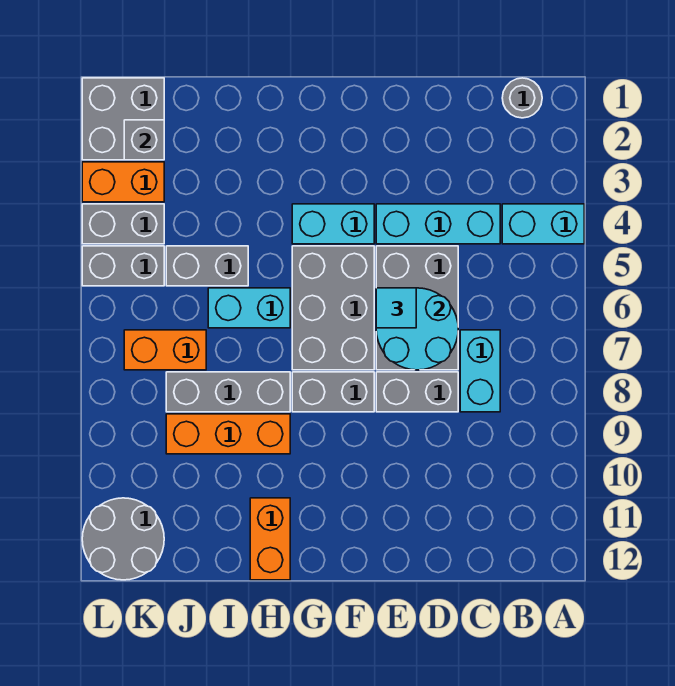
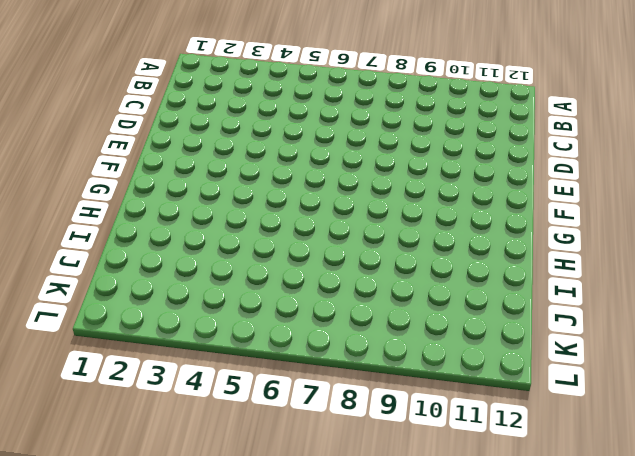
none -> cyan brick A4:B4 level 1
none -> grey round brick B1 level 1
none -> cyan brick C4:E4 level 1

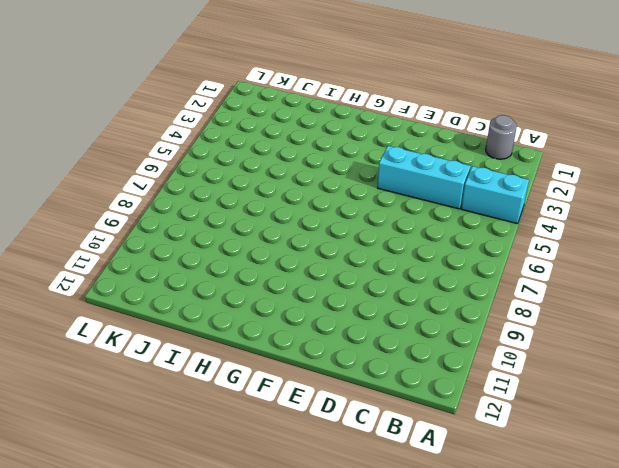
none -> cyan brick C7:C8 level 1
none -> grey brick D5:E7 level 1
none -> grey brick D8:E8 level 1

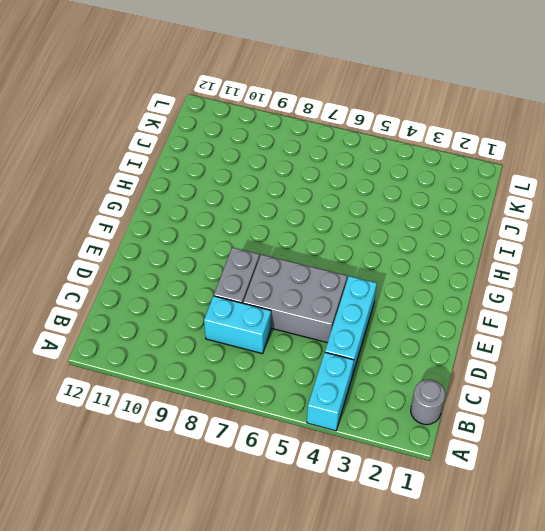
none -> cyan brick F4:G4 level 1
none -> grey brick F5:G7 level 1
none -> grey brick F8:G8 level 1

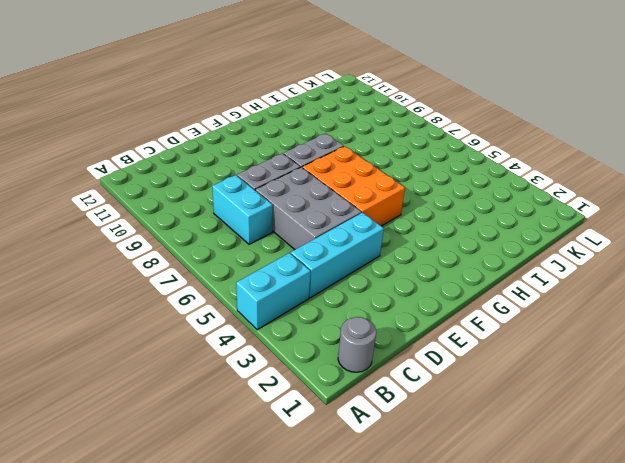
orange brick F5:G7 level 1 -> grey brick F5:G7 level 1
none -> cyan brick F4:G4 level 1
none -> cyan brick H6:I6 level 1
none -> grey brick H8:J8 level 1

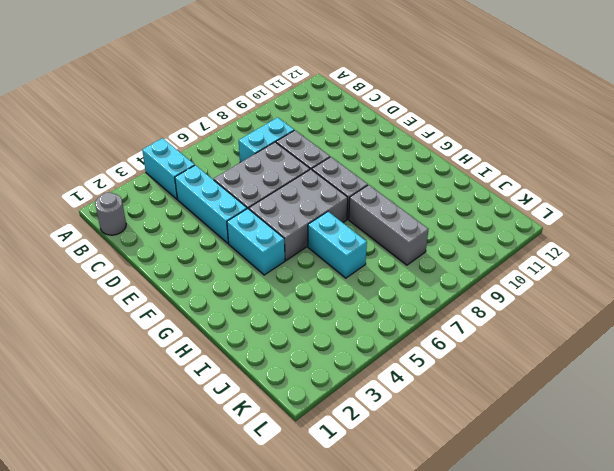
none -> orange brick H9:J9 level 1
none -> orange brick H11:H12 level 1
none -> grey brick I5:J5 level 1

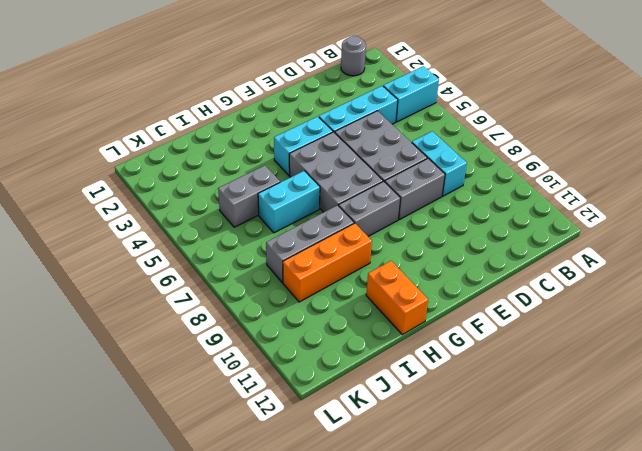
none -> orange brick J7:K7 level 1
none -> grey brick K1:L2 level 1
none -> orange brick K3:L3 level 1

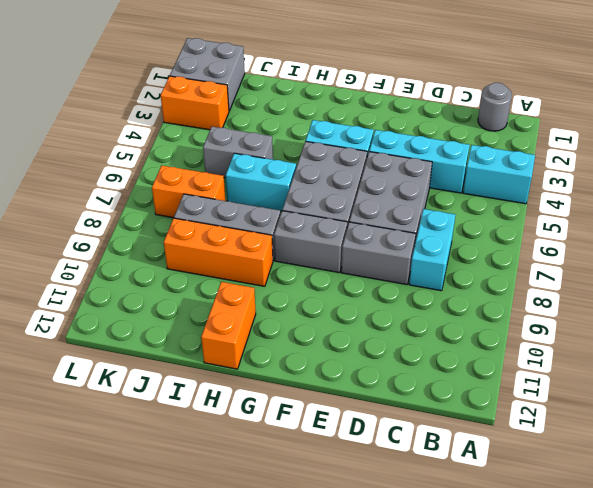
none -> grey brick K4:L4 level 1
none -> grey brick K5:L5 level 1
none -> grey round brick K11:L12 level 1

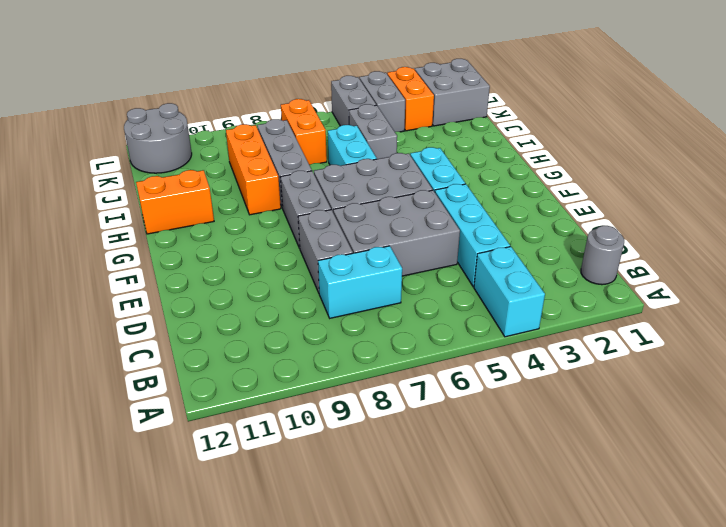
none -> cyan round brick D6:E7 level 2
none -> grey brick K2 level 2
none -> cyan tile E6 level 3

